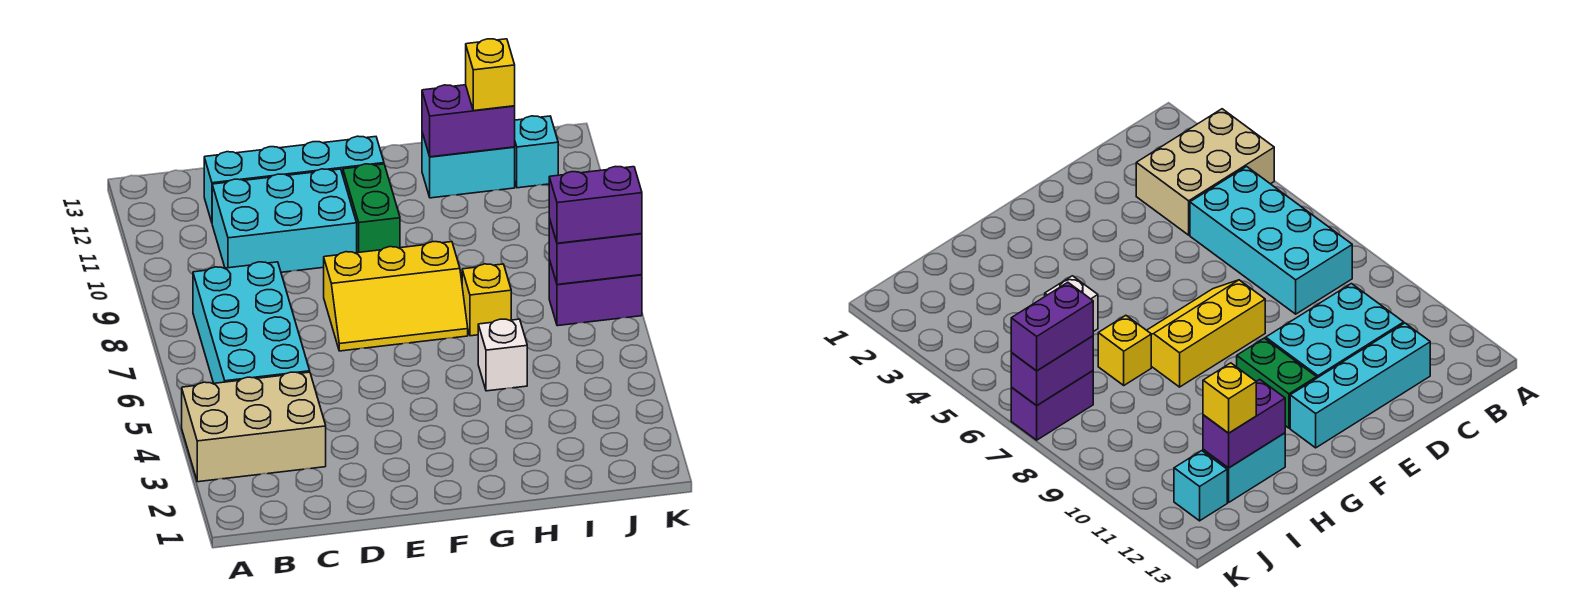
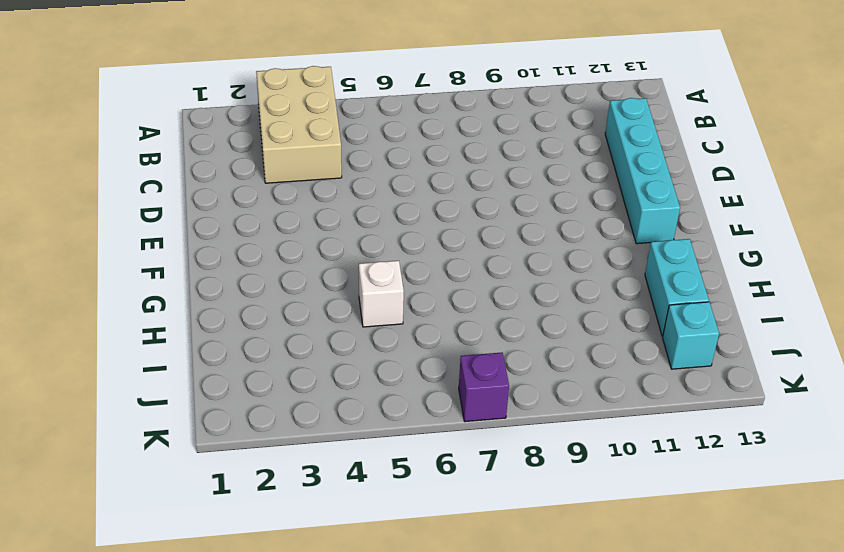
purple brick K7 level 1 -> purple brick J7:K7 level 1
none -> cyan brick B5:C8 level 1
none -> cyan brick C10:E11 level 1
none -> yellow slope E7:G8 level 1 top 8

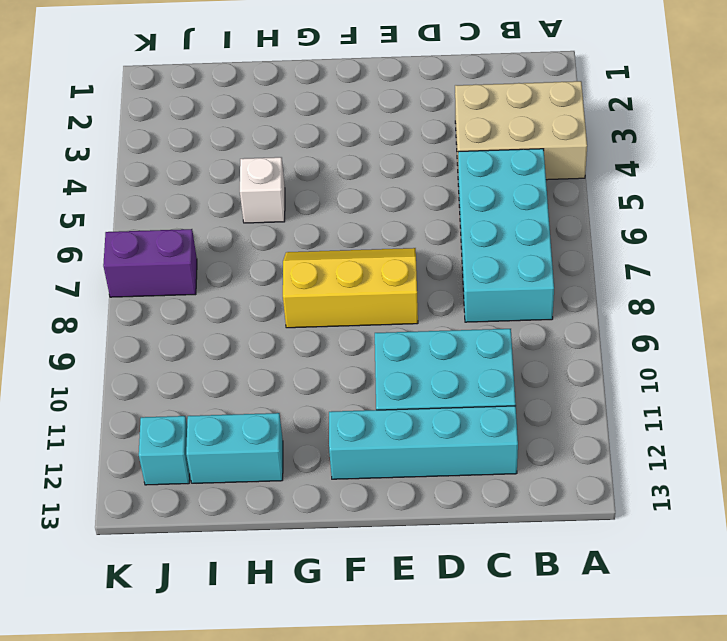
none -> green brick F10:F11 level 1
none -> yellow brick H7 level 1
none -> purple brick H12:I12 level 2

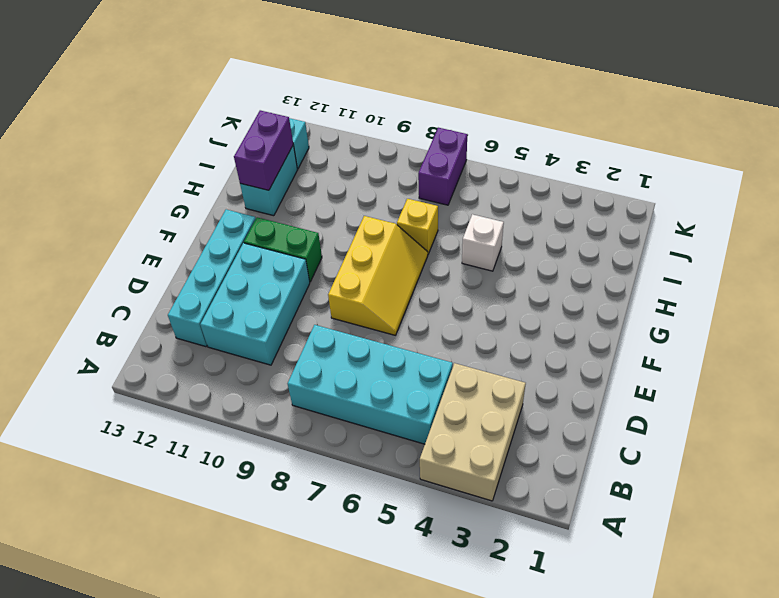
none -> purple brick J7:K7 level 2
none -> yellow brick I12 level 3
none -> purple brick J7:K7 level 3

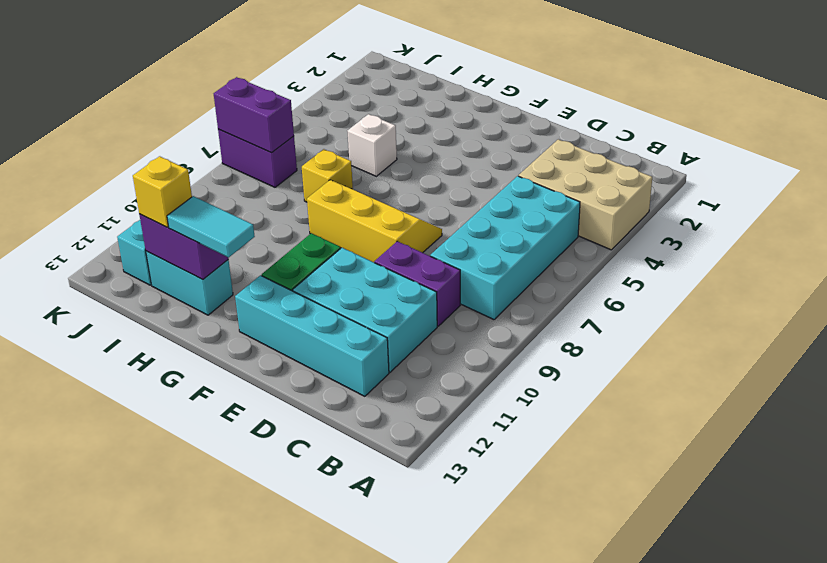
purple brick C9:D9 level 1 -> purple brick J7:K7 level 3
cyan tile G12:H12 level 3 -> none

